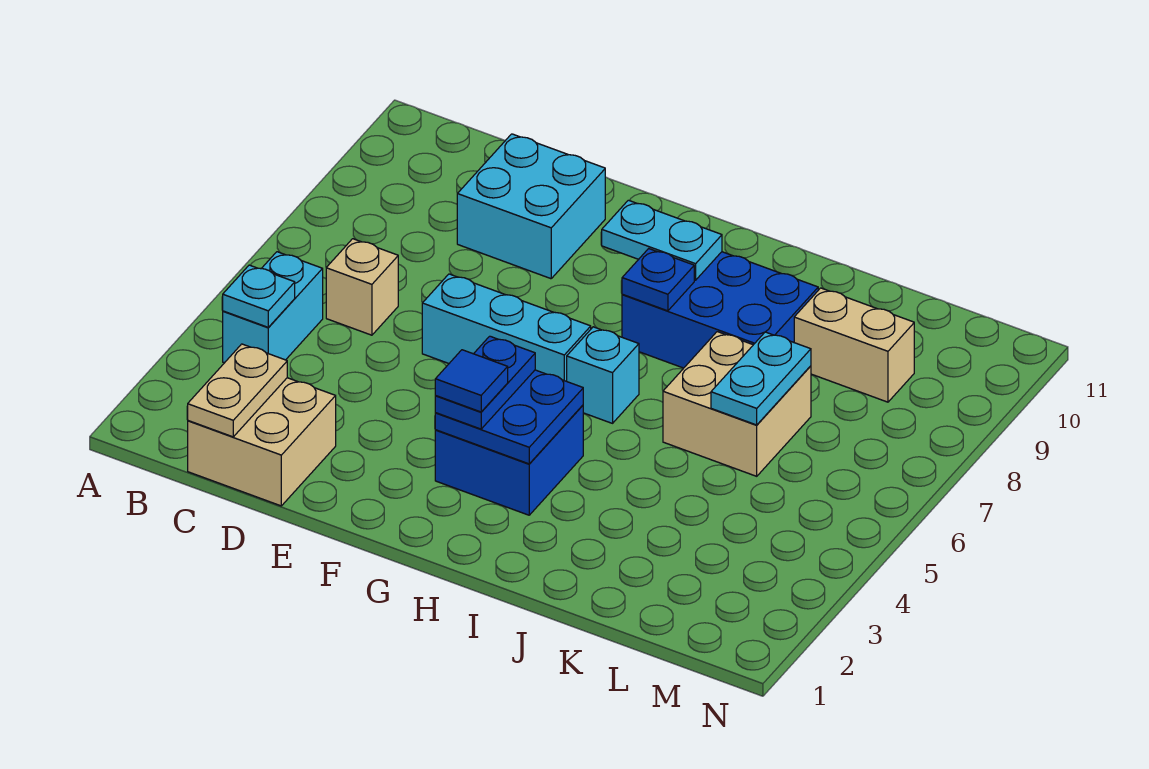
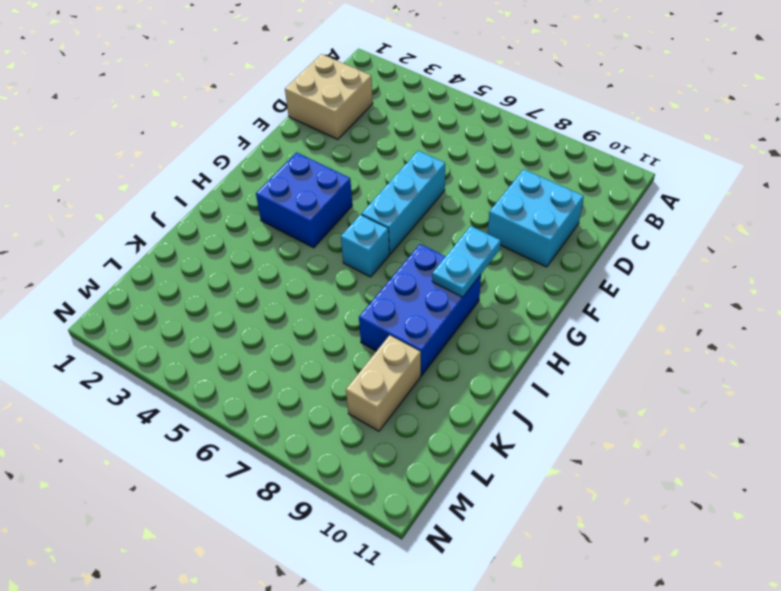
none -> cyan brick B4:B5 level 1
none -> tan brick C6 level 1
none -> tan brick J6:K7 level 1

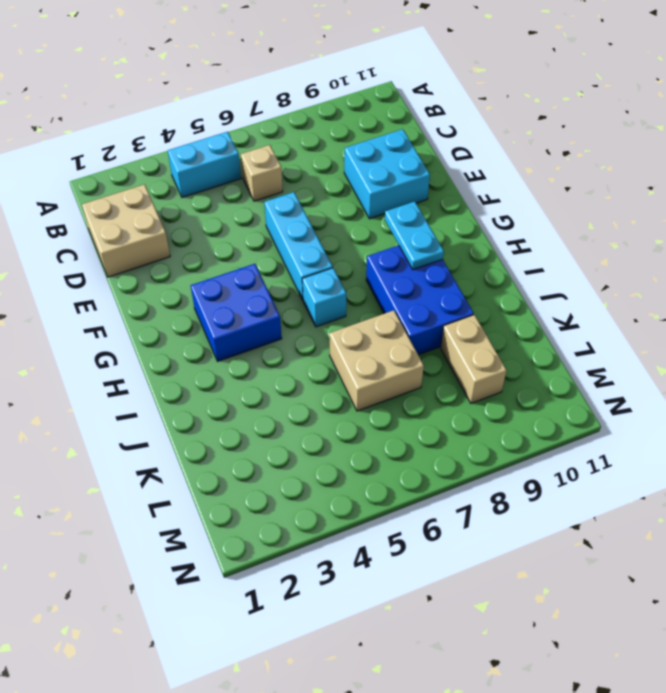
none -> cyan plate B4 level 2
none -> tan plate C1:C2 level 2
none -> blue plate G3:H4 level 2

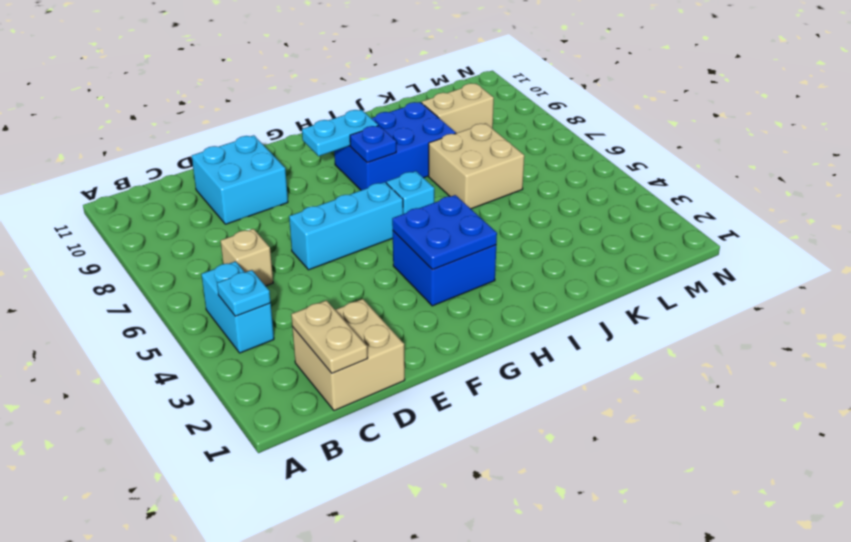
none -> cyan plate K6:K7 level 2
none -> blue plate G3:G4 level 3
none -> blue tile G3 level 4

